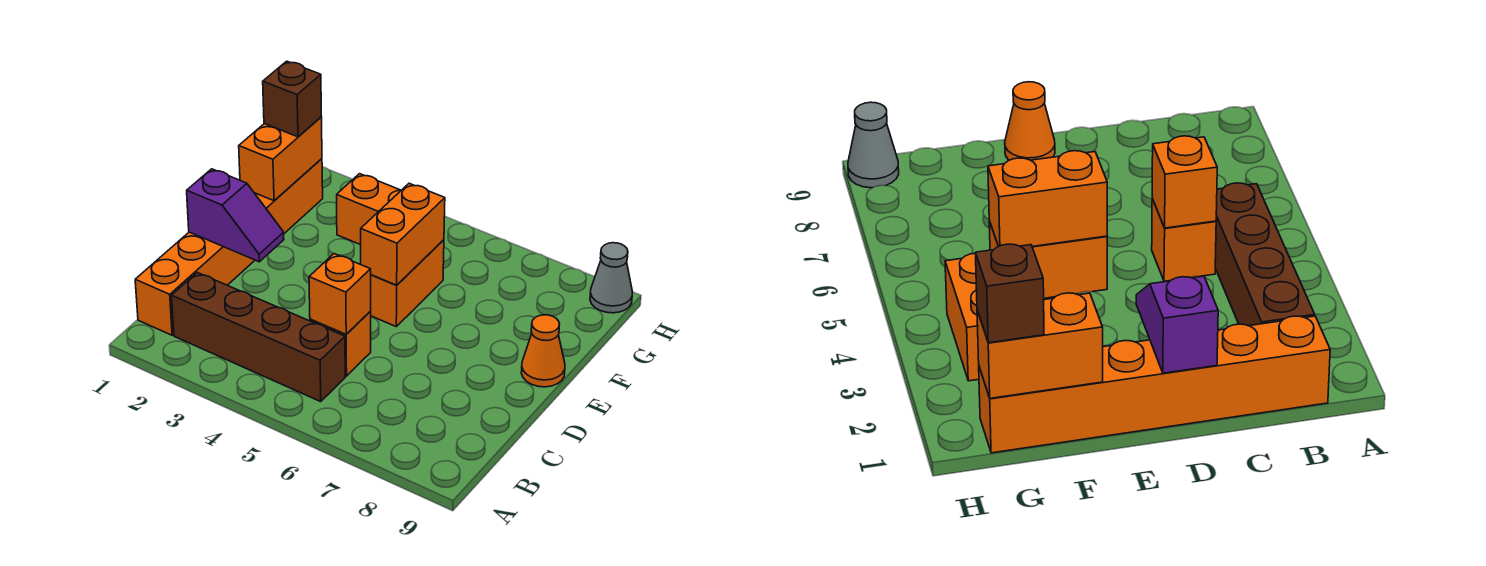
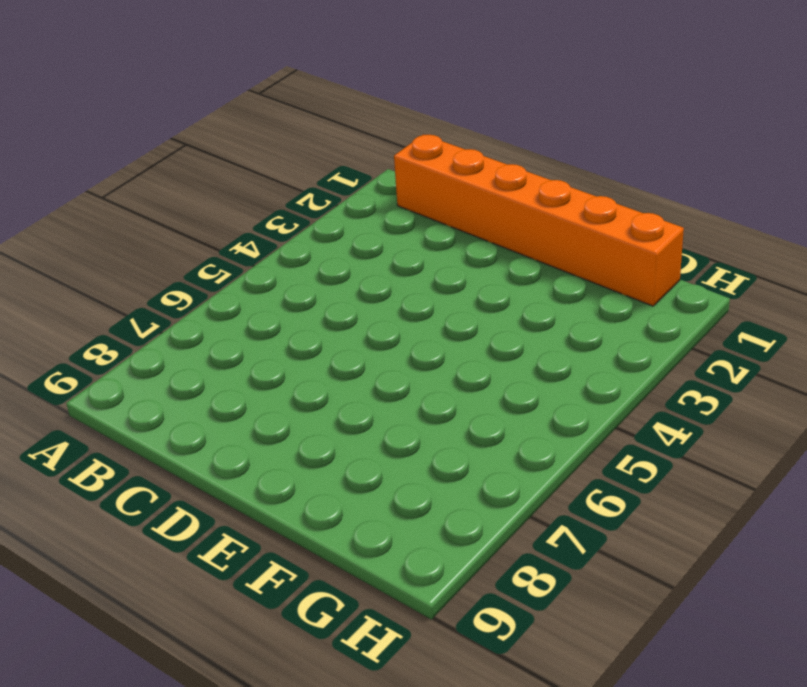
none -> brown brick B2:B5 level 1
none -> orange brick C5 level 1
none -> orange brick E5:F5 level 1

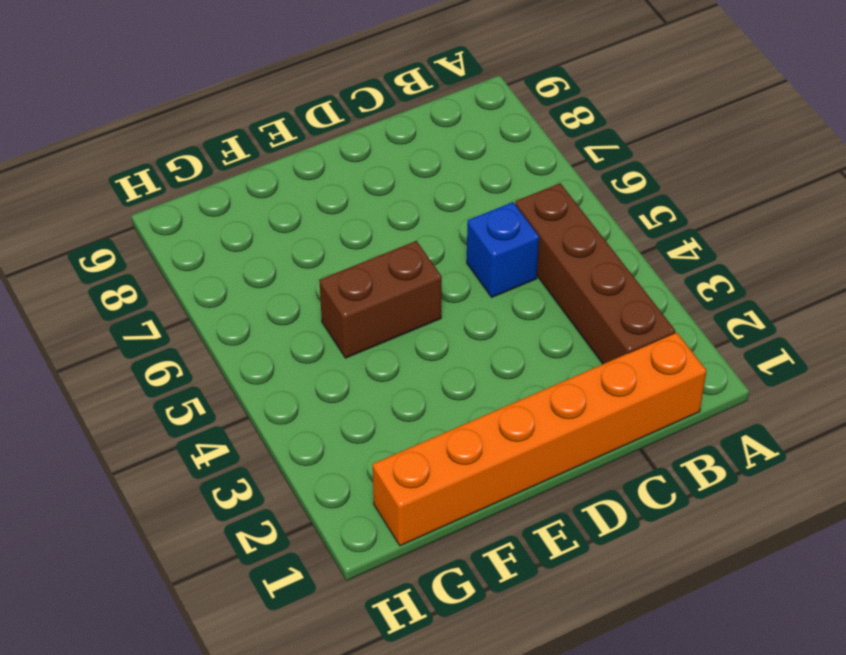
blue brick C5 level 1 -> orange brick C5 level 1
brown brick E5:F5 level 1 -> orange brick E5:F5 level 1
none -> orange cone E9 level 1
none -> orange brick G3:G4 level 1
none -> grey cone H9 level 1

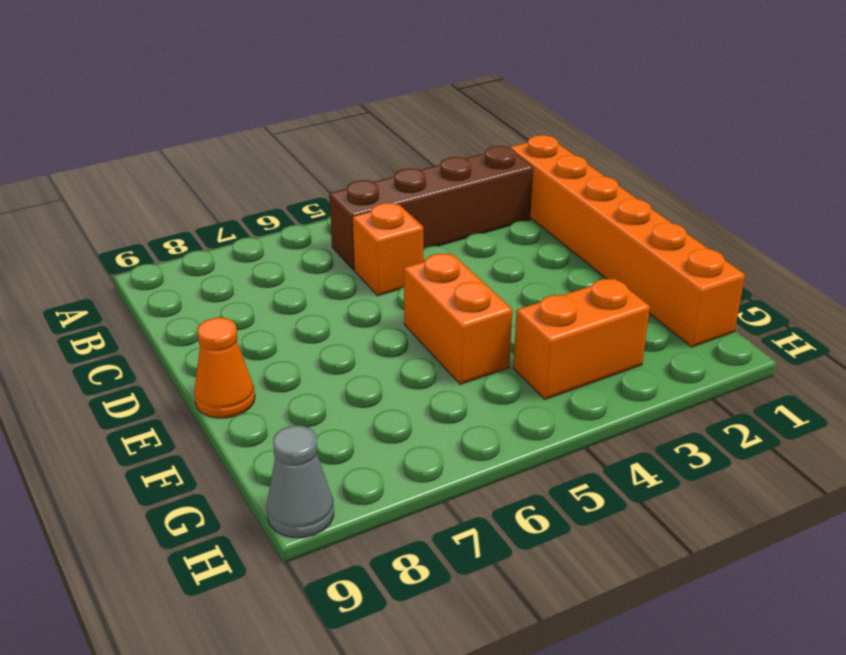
none -> orange brick C5 level 2
none -> purple slope D1:D2 level 2 top 1
none -> orange brick E5:F5 level 2

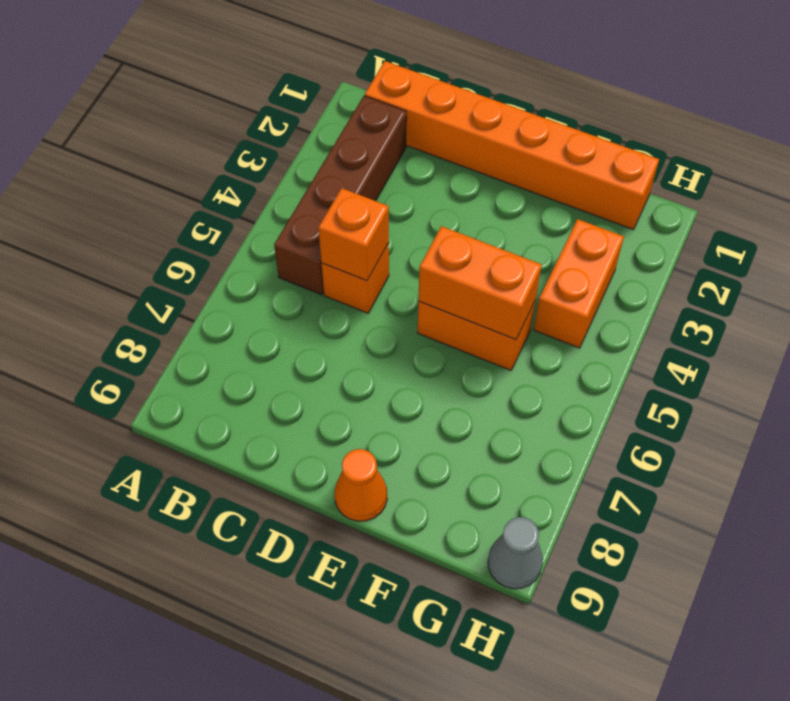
none -> purple slope D1:D2 level 2 top 1
none -> orange brick F1:G1 level 2
none -> brown brick G1 level 3

